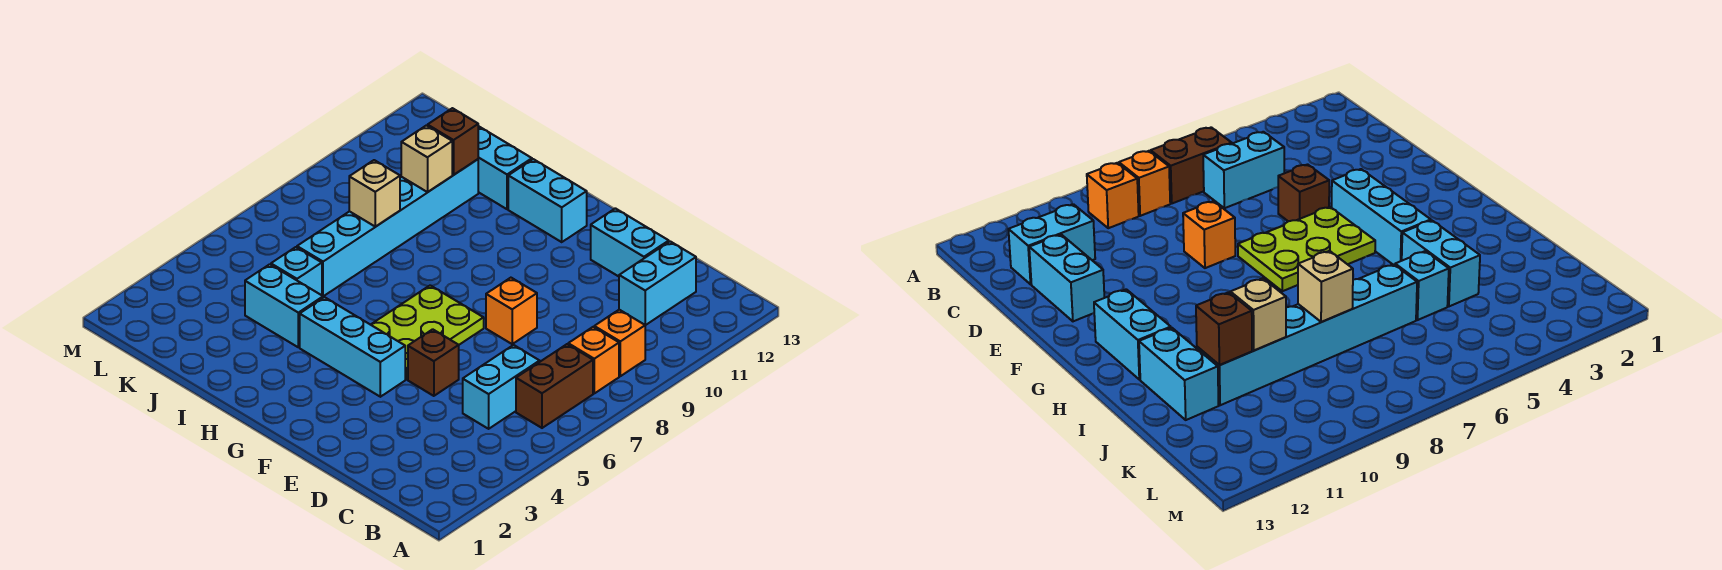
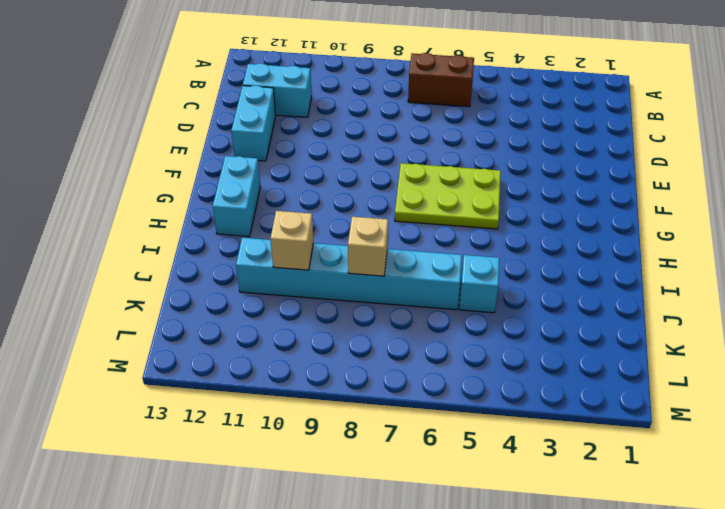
none -> orange brick B8 level 1
none -> orange brick B9 level 1
none -> cyan brick C5:C6 level 1

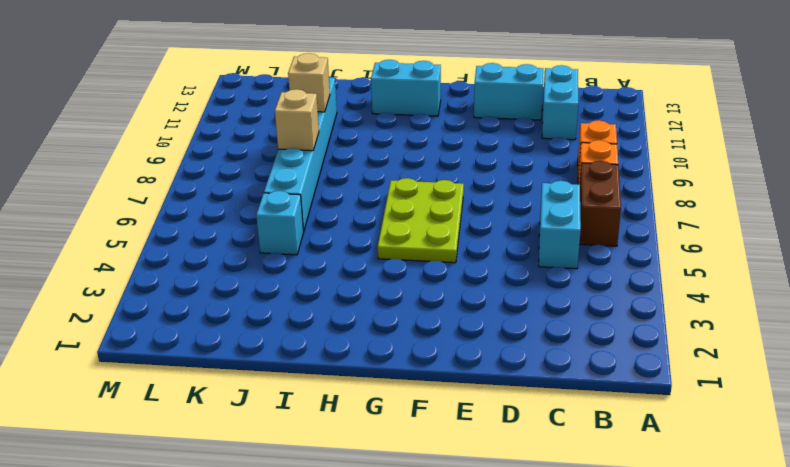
none -> brown brick E5 level 1
none -> orange brick E8 level 1
none -> cyan brick F4:H4 level 1

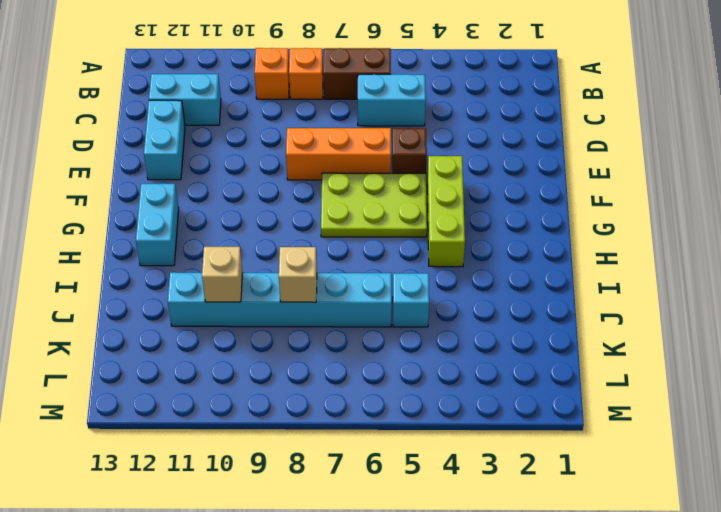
orange brick E6:E8 level 1 -> orange brick E8 level 1
lime brick F4:H4 level 1 -> cyan brick F4:H4 level 1
none -> cyan brick I4:J4 level 1
none -> cyan brick I12:J12 level 1
none -> brown brick J11 level 2

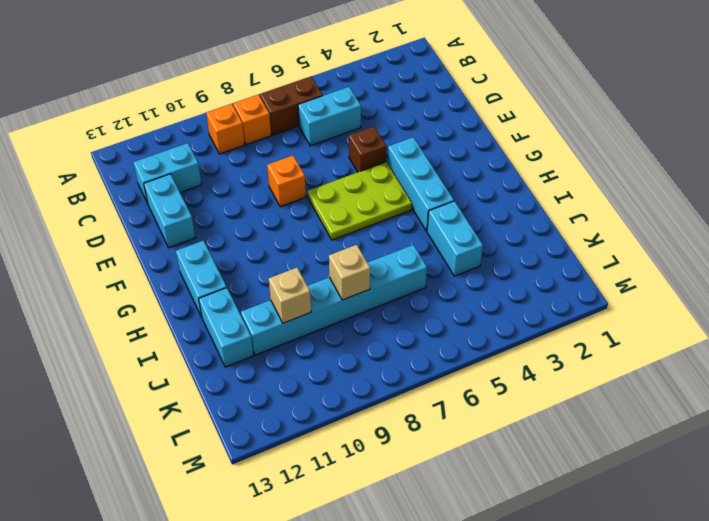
none -> cyan brick J5 level 1
none -> brown brick J11 level 2

